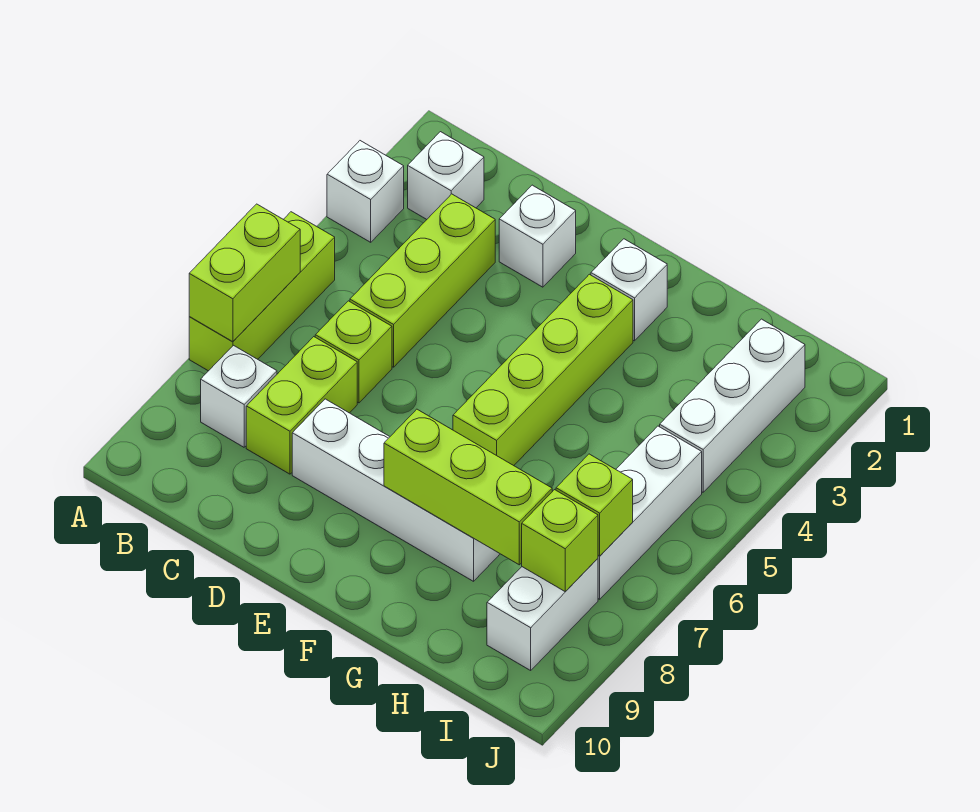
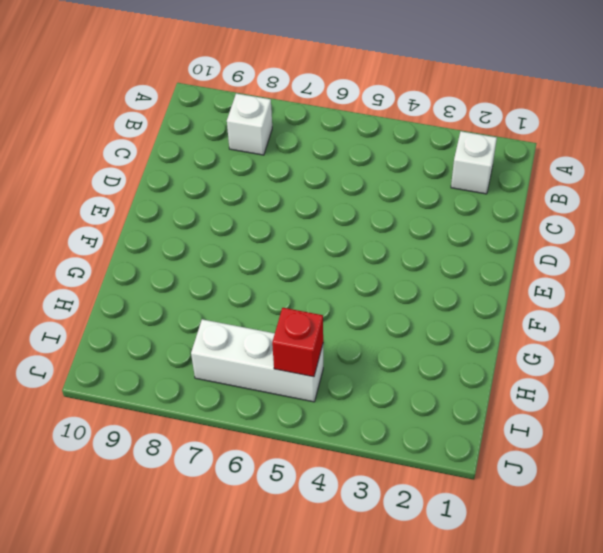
red brick I5 level 2 -> none
none -> white brick A3 level 1
none -> lime brick A5:A7 level 1
none -> lime brick C3:C5 level 1

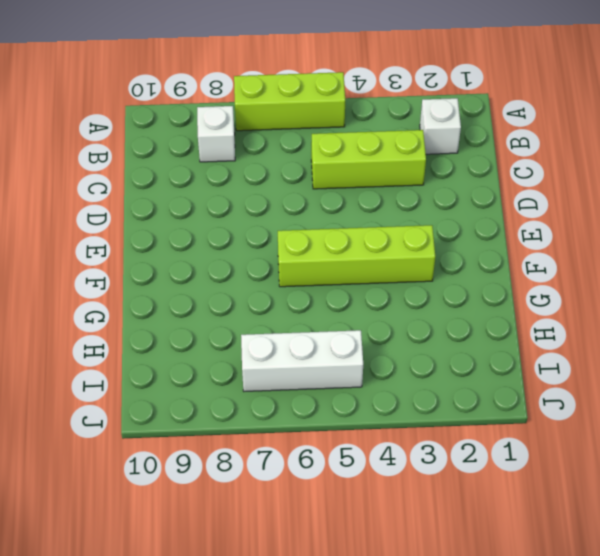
none -> white brick A3 level 1
none -> lime brick C6 level 1
none -> lime brick C7:C8 level 1

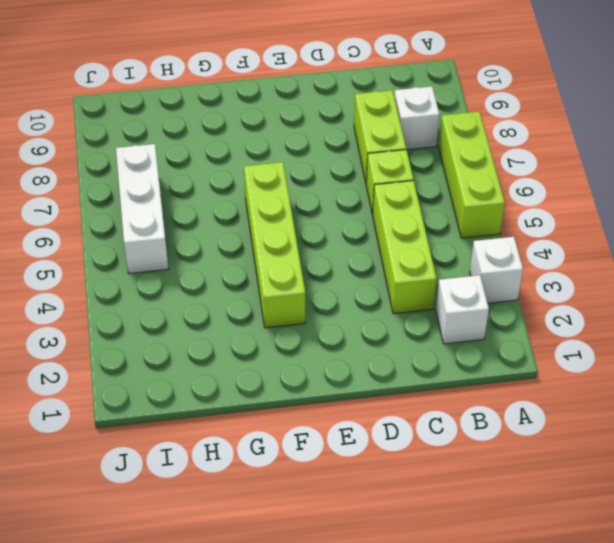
none -> white brick D2 level 1
none -> white brick D8:G8 level 1
none -> white brick F2 level 1

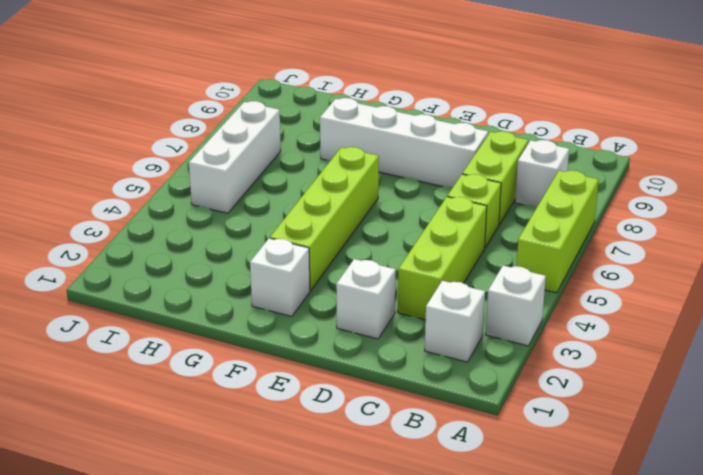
none -> white brick I2:I4 level 1
none -> white brick I8:I9 level 1
none -> lime brick A6:A7 level 2

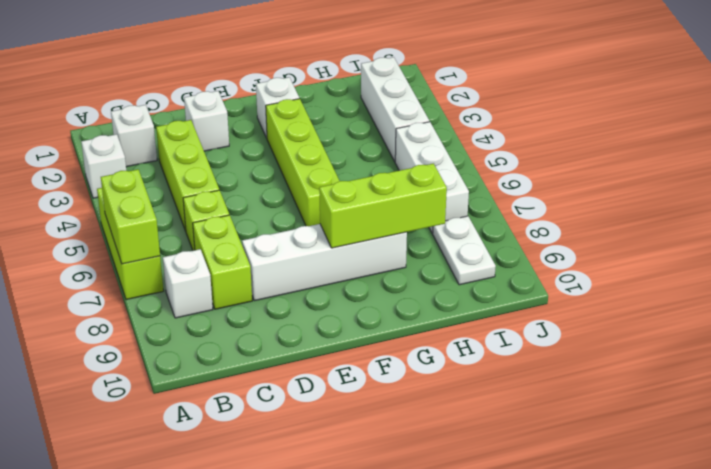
white plate I8:I9 level 1 -> white brick I8:I9 level 1
none -> lime brick I7 level 2
none -> lime brick I8 level 2

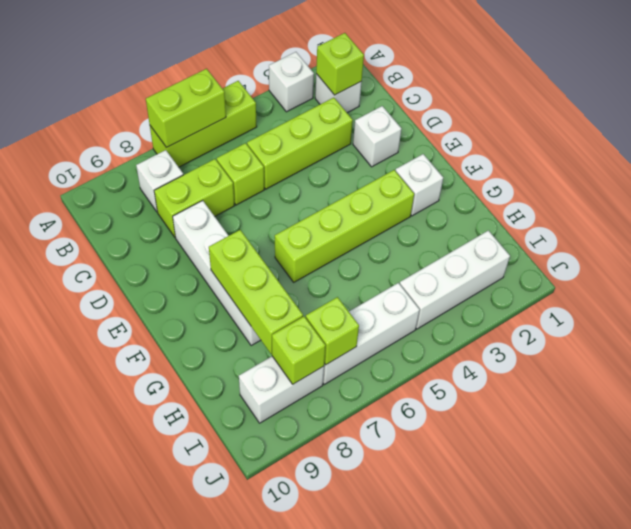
lime brick B2 level 2 -> none

